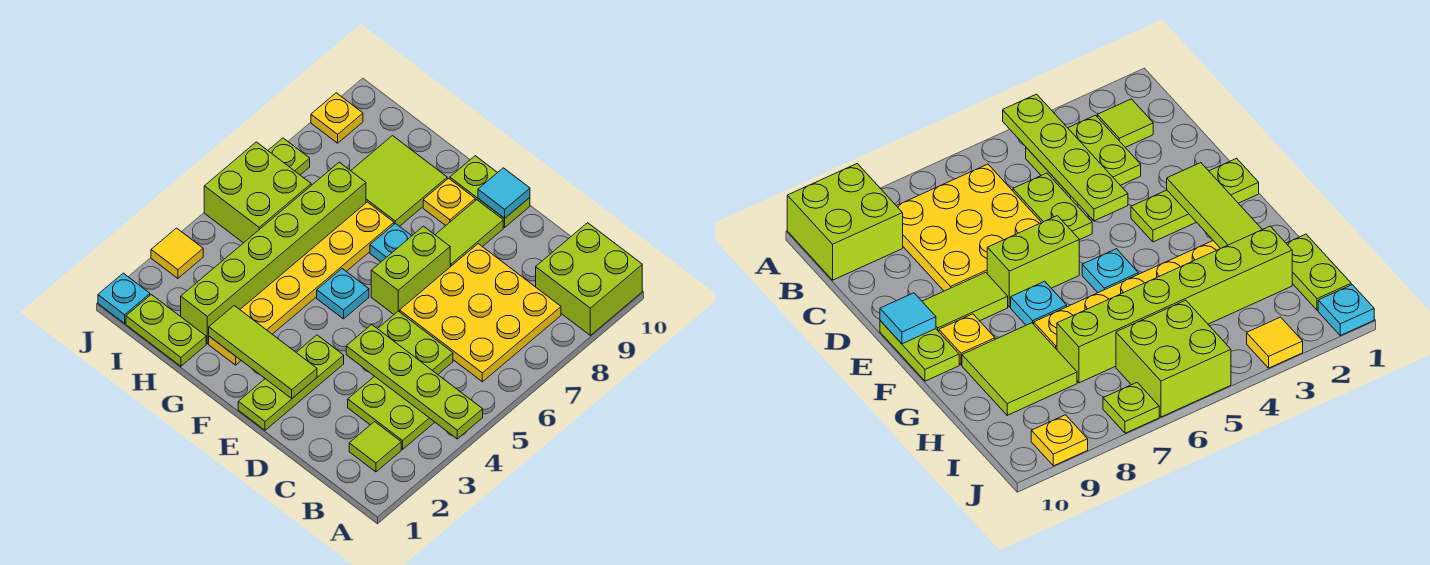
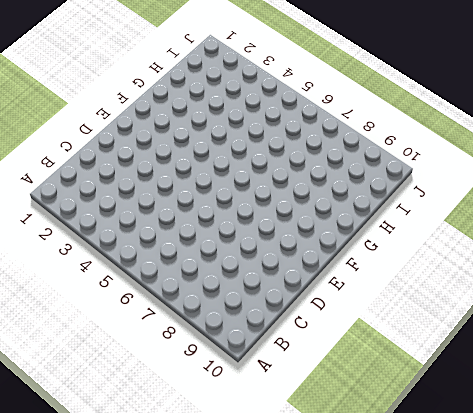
none -> lime brick A9:B10 level 1
none -> lime tile B2 level 1
none -> lime plate B3:C4 level 1

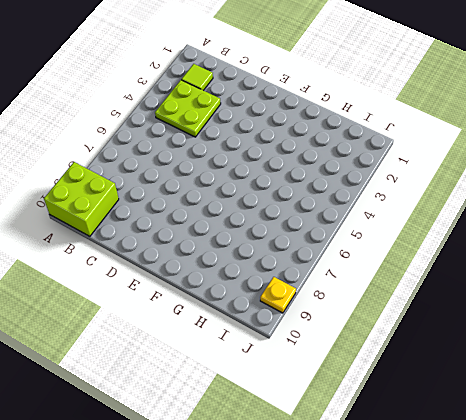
none -> yellow plate B6:D8 level 1
none -> lime plate C5:D5 level 1
none -> lime plate E1:E3 level 1

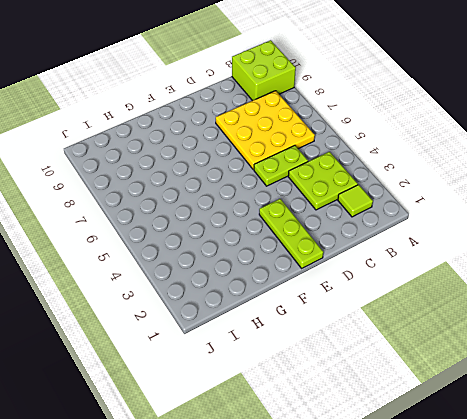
none -> lime brick E6:E7 level 1
none -> lime tile E8:E9 level 1
none -> lime plate E10:F10 level 1

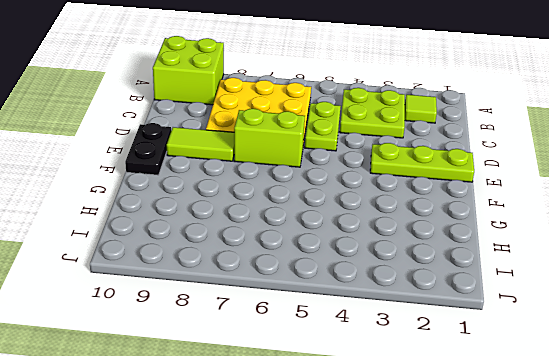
black plate E10:F10 level 1 -> lime plate E10:F10 level 1
none -> cyan plate F5 level 1
none -> cyan plate F7 level 1
none -> yellow plate F9 level 1

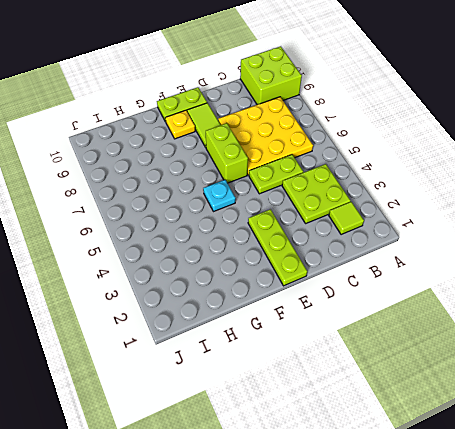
none -> cyan plate F7 level 1
none -> yellow plate G2:G7 level 1
none -> lime tile G8:H9 level 1

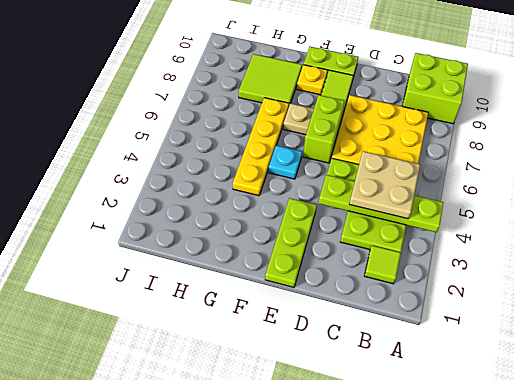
tan plate B4:C5 level 3 -> none
tan plate F7 level 1 -> cyan plate F7 level 1
yellow plate G4:G7 level 1 -> yellow plate G2:G7 level 1
none -> lime plate H1:I1 level 1
none -> lime brick H2:H7 level 1
none -> lime brick I5:J6 level 1

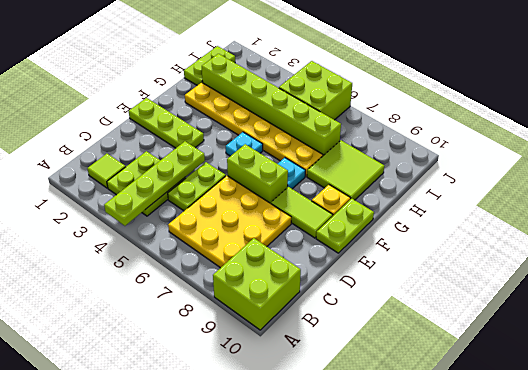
none -> cyan plate J1 level 1
none -> yellow tile J3 level 1
none -> lime plate J7 level 1

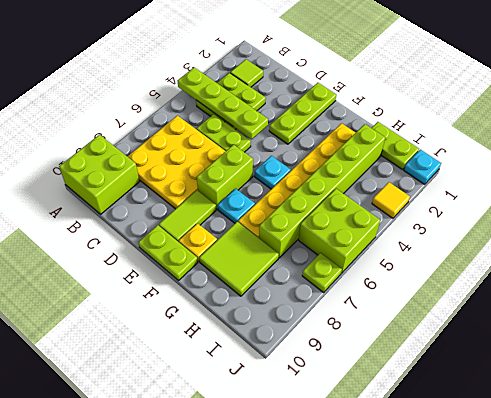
none -> yellow plate J9 level 1
none -> lime tile E2:G2 level 2
none -> cyan tile E10 level 2

